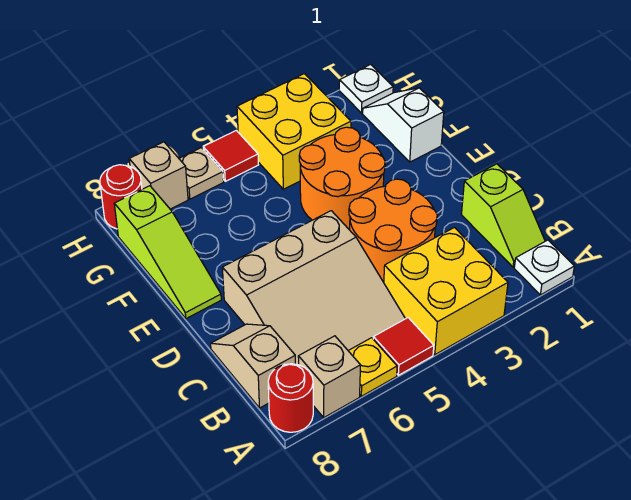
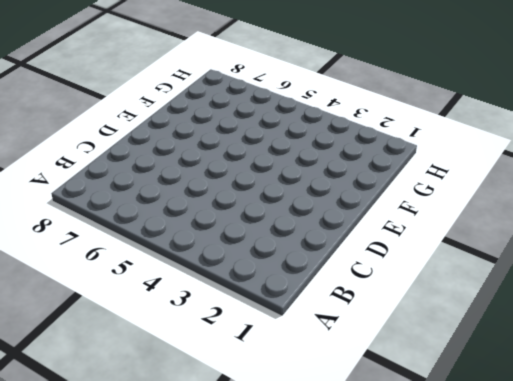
none -> white plate A1 level 1
none -> yellow brick A3:B4 level 1
none -> red tile A5 level 1

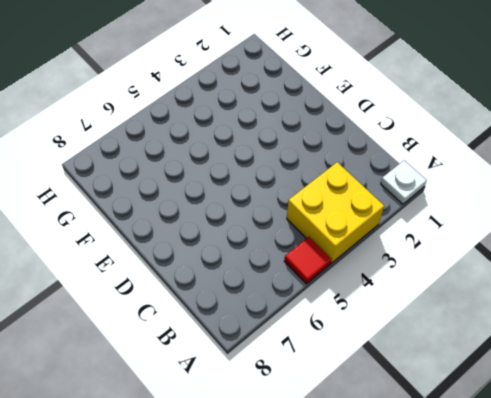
none -> yellow plate A6 level 1
none -> tan brick A7 level 1
none -> red round brick A8 level 1

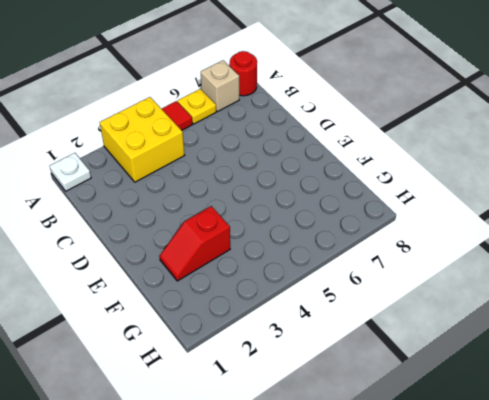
red slope F2:F3 level 1 top 3 -> orange round brick E3:F4 level 1
none -> lime slope B1:C1 level 1 top C
none -> tan slope B5:D7 level 1 top D
none -> tan slope B8:C8 level 1 top B

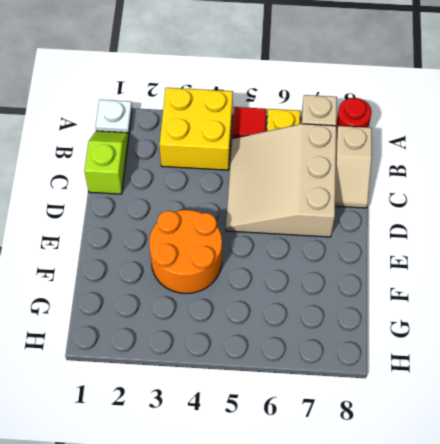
tan slope B5:D7 level 1 top 7 -> tan slope B5:D7 level 1 top D
none -> orange round brick C3:D4 level 1
none -> lime slope E8:G8 level 1 top G
none -> white slope F1:G1 level 1 top F

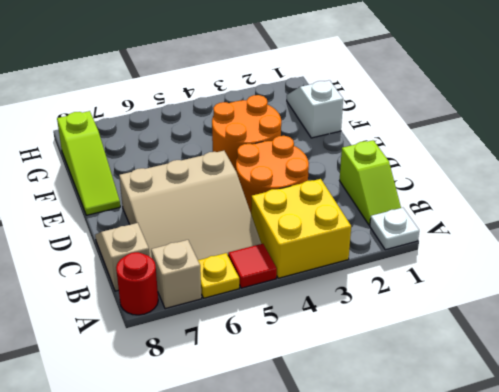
none -> yellow brick G3:H4 level 1
none -> white plate H1 level 1
none -> red tile H5 level 1

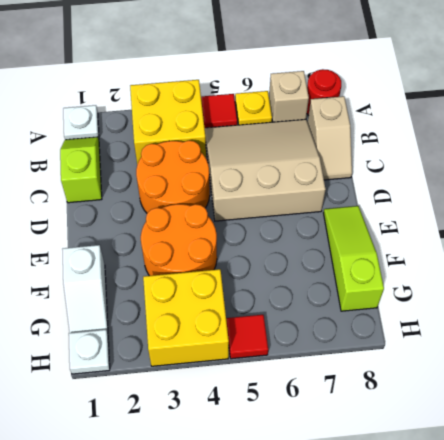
none -> tan plate H6 level 1
none -> tan brick H7 level 1
none -> red round brick H8 level 1

